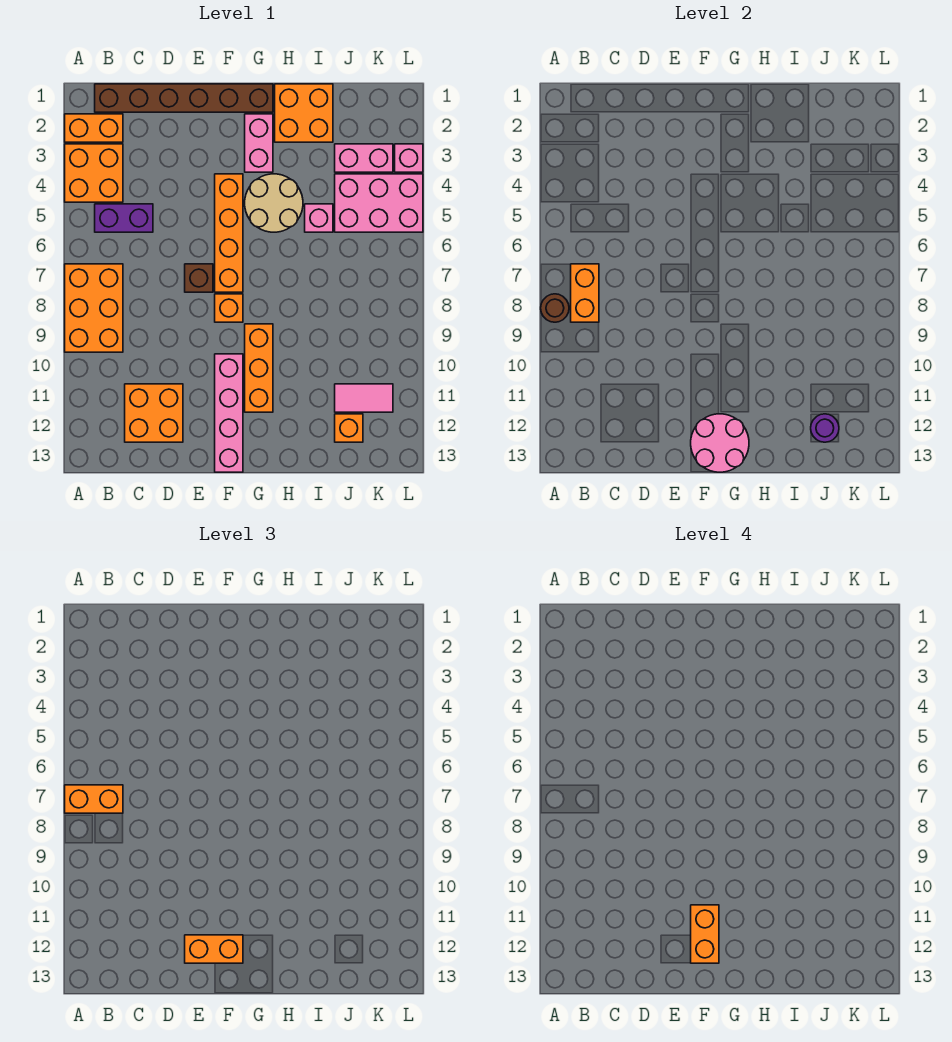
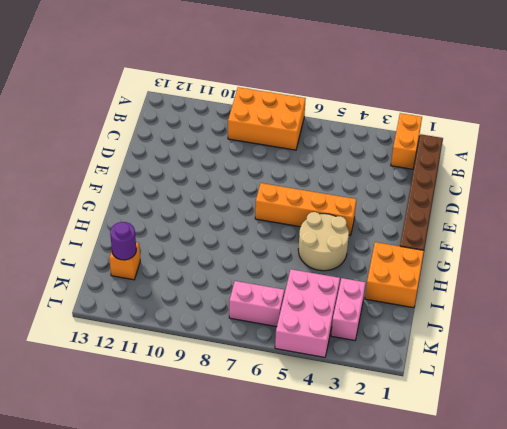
pink brick K6:K7 level 1 -> pink brick G2:G3 level 1
none -> orange brick A3:B4 level 1
none -> purple brick B5:C5 level 1
none -> orange brick C11:D12 level 1

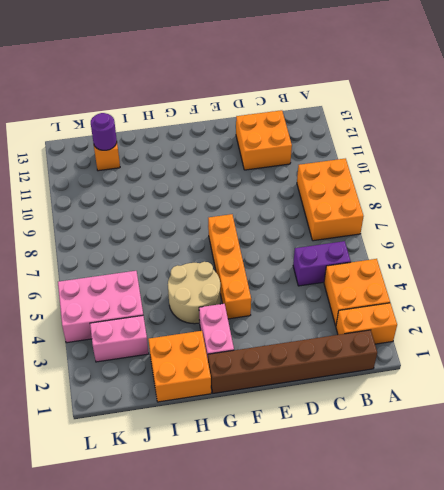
none -> brown brick E7 level 1
none -> orange brick F8 level 1
none -> pink brick F10:F13 level 1

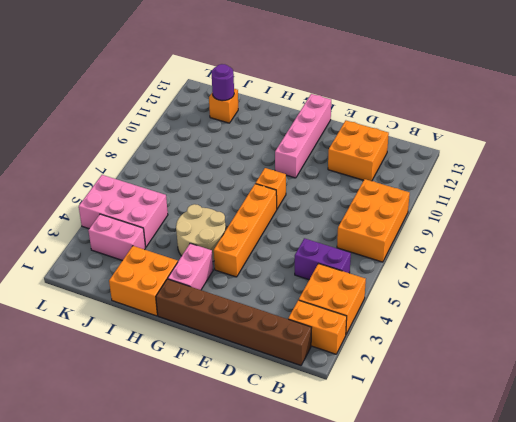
none -> brown brick E7 level 1
none -> orange brick G9:G11 level 1
none -> pink brick I5 level 1

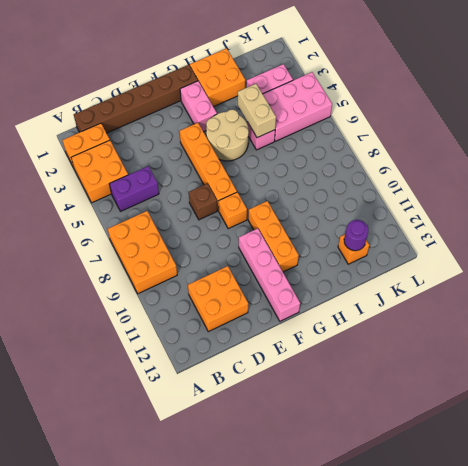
tan brick I4:I5 level 2 -> none
none -> pink tile J11:K11 level 1
none -> pink brick L3 level 1
none -> brown round brick A8 level 2

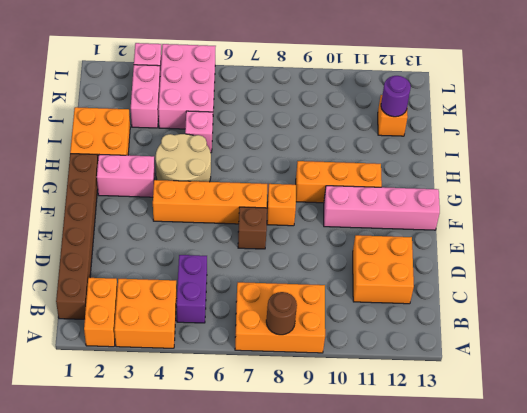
none -> pink tile J11:K11 level 1
none -> orange brick B7:B8 level 2
none -> pink round brick F12:G13 level 2

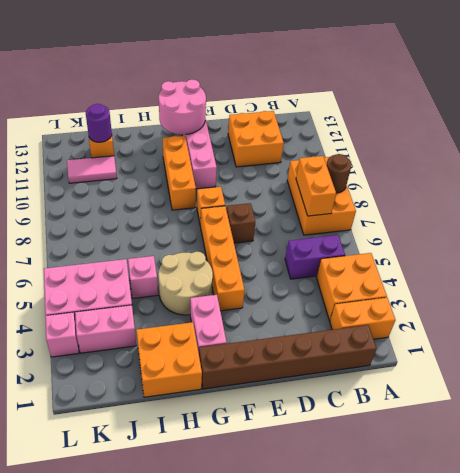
none -> orange brick A7:B7 level 3
none -> orange brick E12:F12 level 3
none -> orange brick F11:F12 level 4

